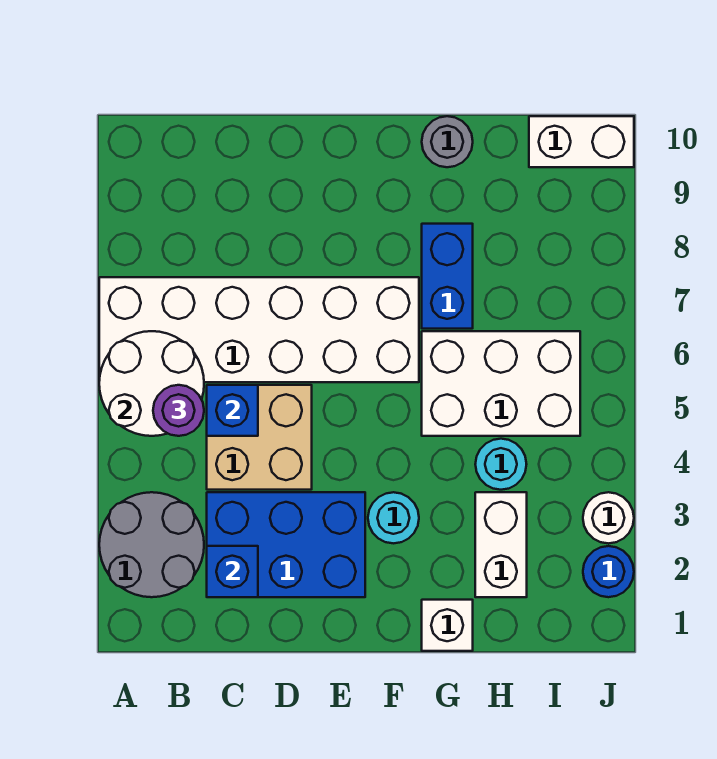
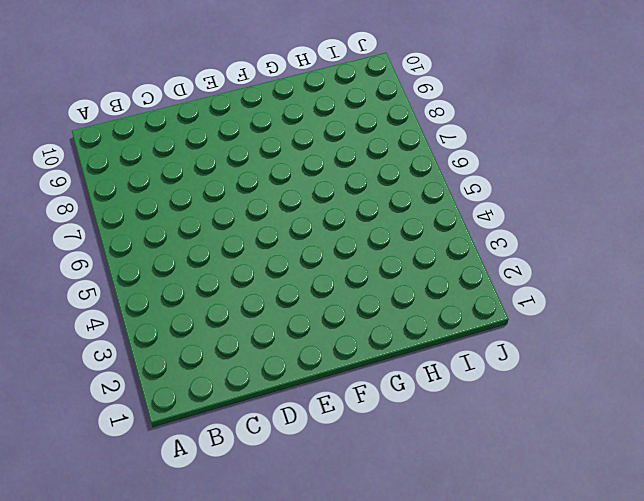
none -> grey round brick A2:B3 level 1
none -> white brick A6:F7 level 1
none -> blue brick C2:E3 level 1

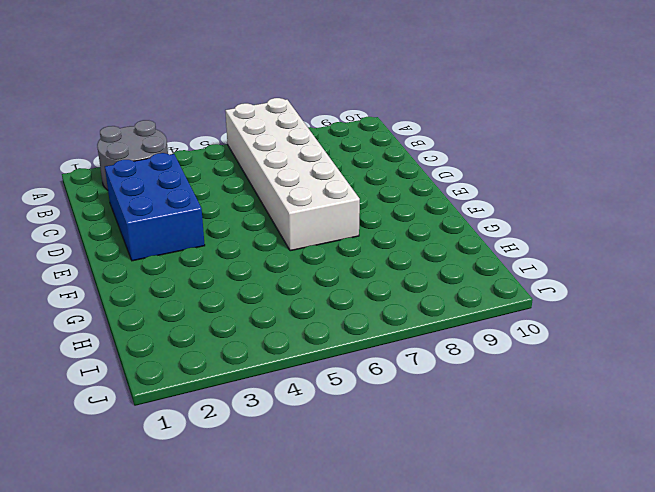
none -> tan brick C4:D5 level 1
none -> cyan round brick F3 level 1
none -> white brick G1 level 1

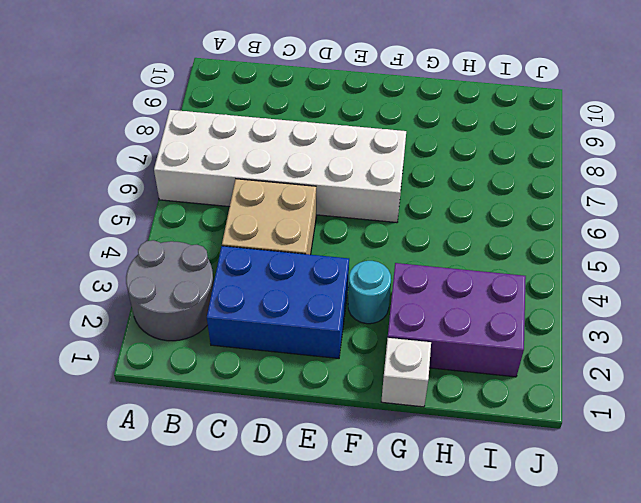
purple brick G2:I3 level 1 -> white brick H2:H3 level 1
none -> white brick G5:I6 level 1
none -> blue brick G7:G8 level 1
none -> grey round brick G10 level 1

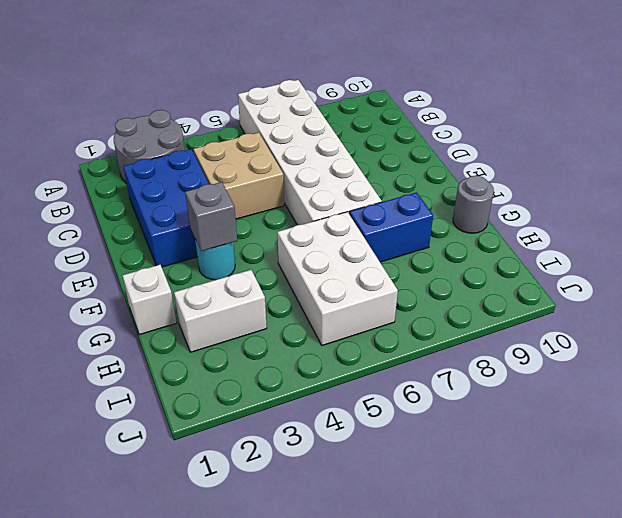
grey brick F3 level 2 -> none
none -> cyan round brick H4 level 1
none -> white brick I10:J10 level 1
none -> blue round brick J2 level 1

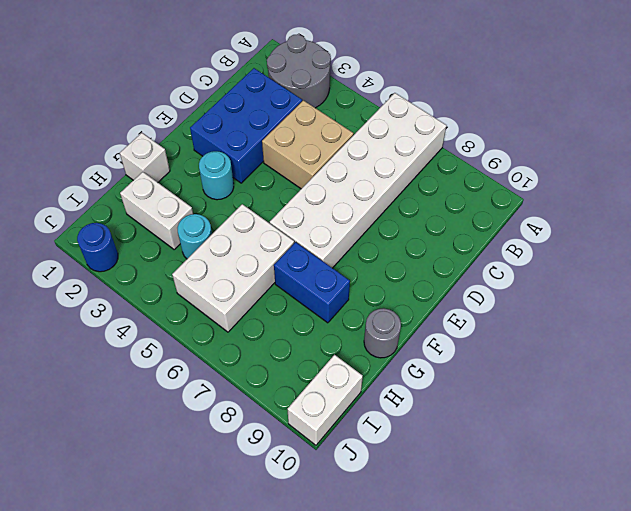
none -> white round brick J3 level 1
none -> white round brick A5:B6 level 2
none -> blue brick C2 level 2

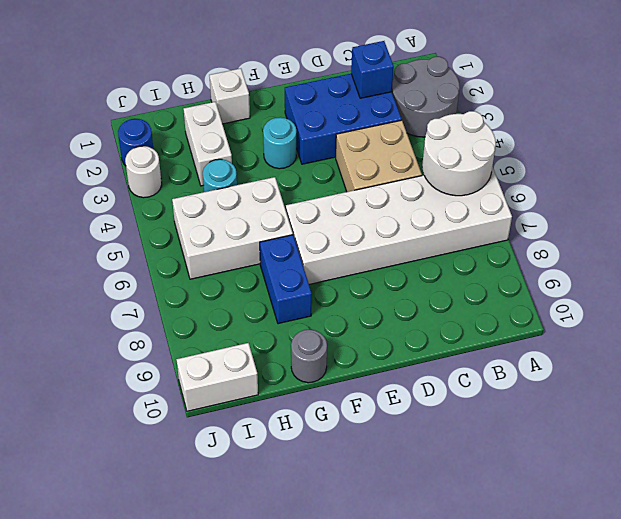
none -> blue brick C5 level 2
none -> purple round brick B5 level 3

